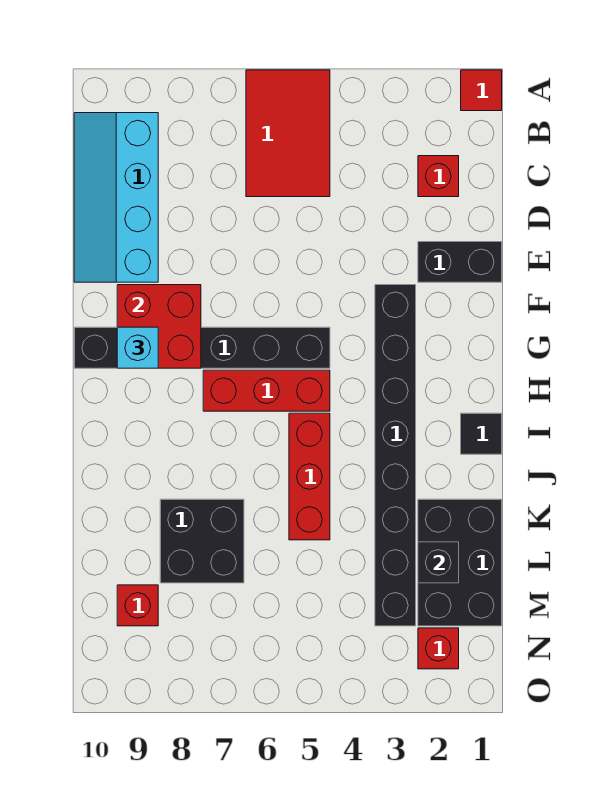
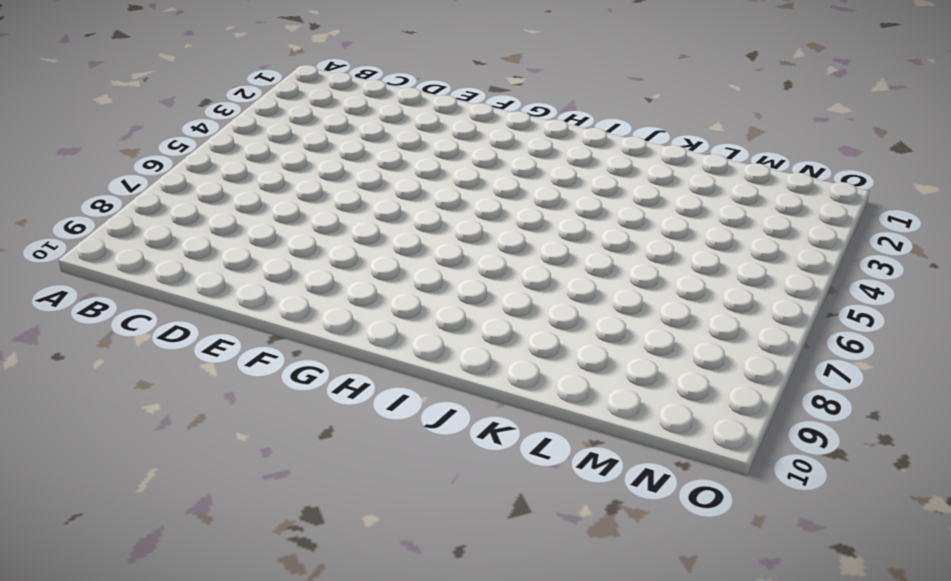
none -> red tile A1 level 1
none -> red tile A5:C6 level 1
none -> cyan slope B9:E10 level 1 top 9

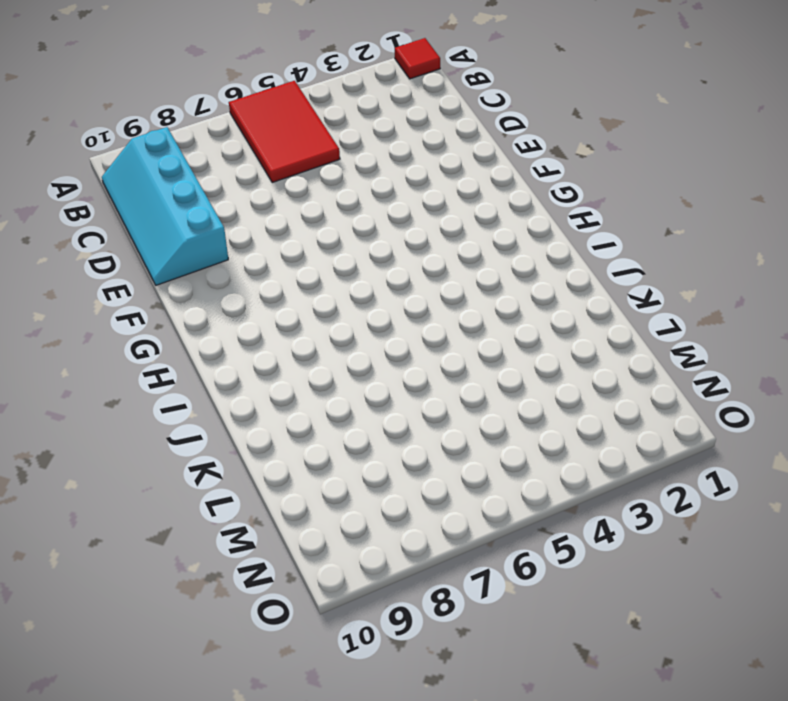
none -> red brick C2 level 1
none -> black brick E1:E2 level 1
none -> black brick F3:M3 level 1

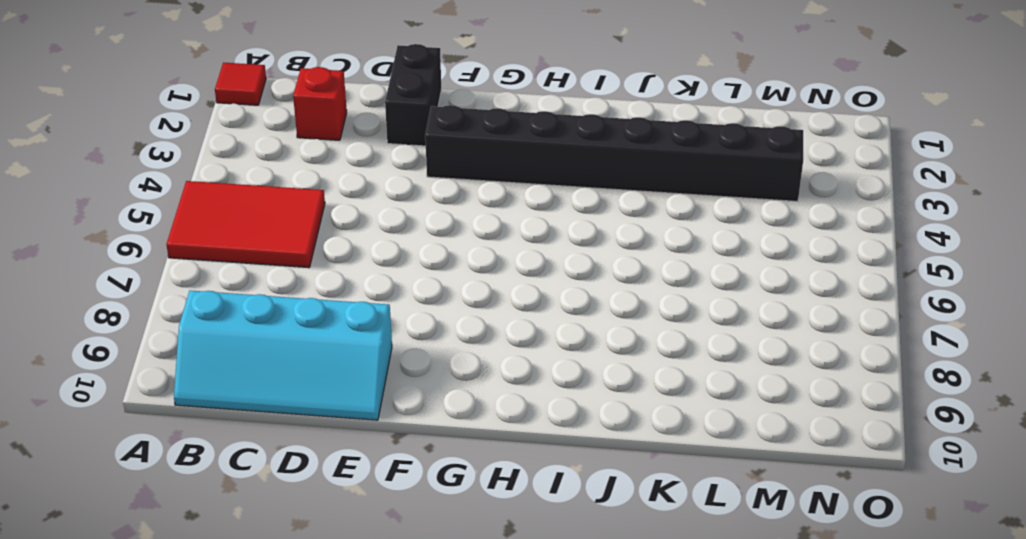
none -> black brick G5:G10 level 1
none -> red brick H5:H7 level 1
none -> black tile I1 level 1

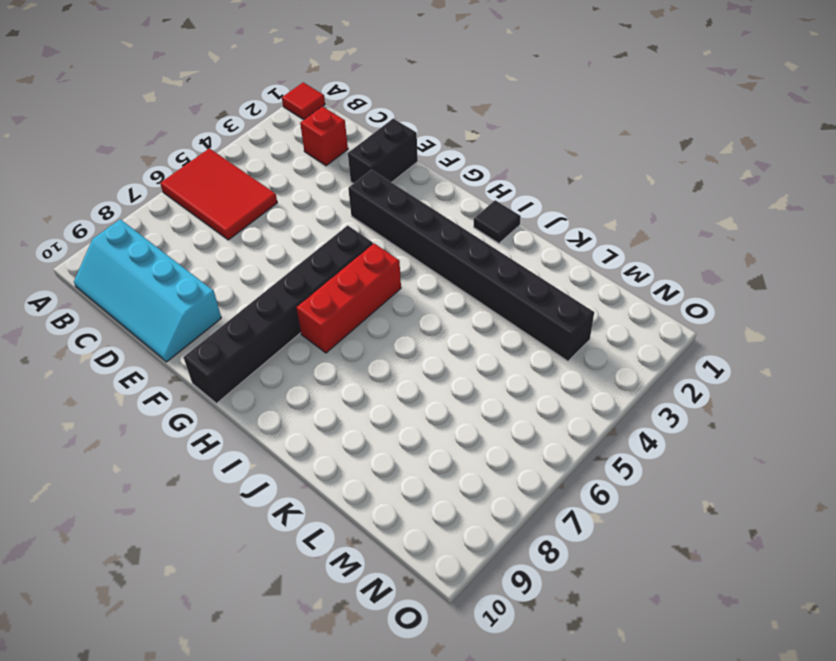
none -> red brick I5:K5 level 1
none -> black brick K1:M2 level 1
none -> black brick K7:L8 level 1

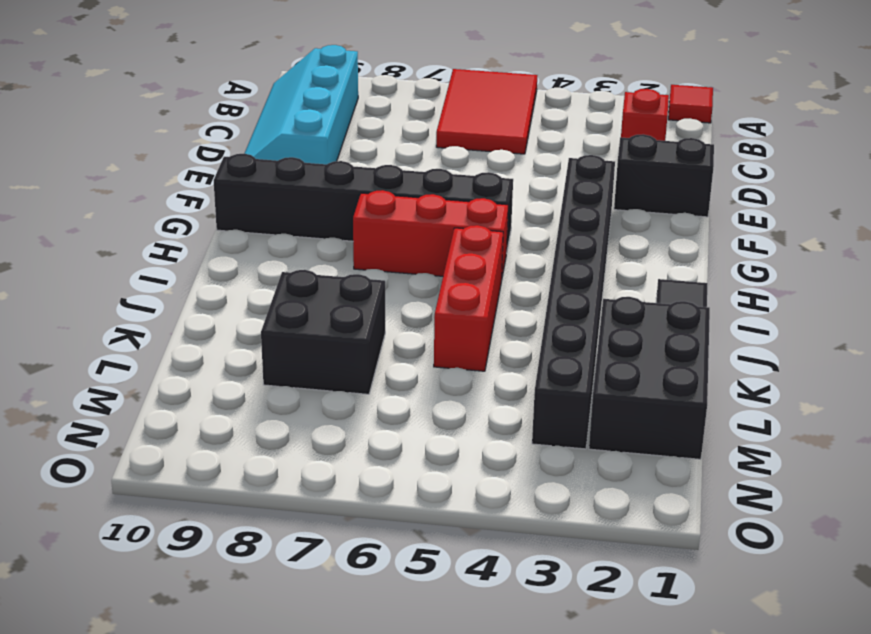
none -> red brick M9 level 1
none -> red brick N2 level 1
none -> red brick F8:G9 level 2

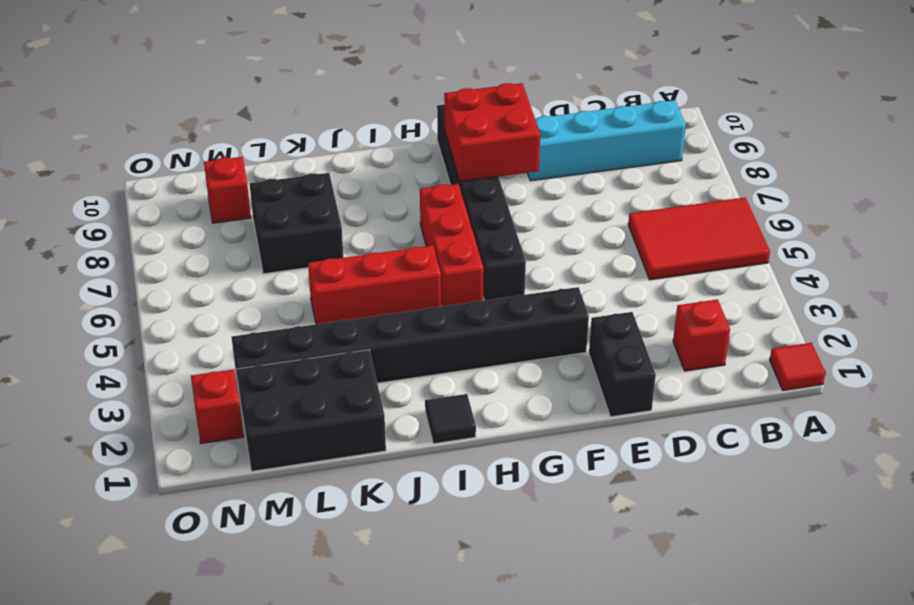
none -> black brick L2 level 2
none -> cyan brick G9 level 3

